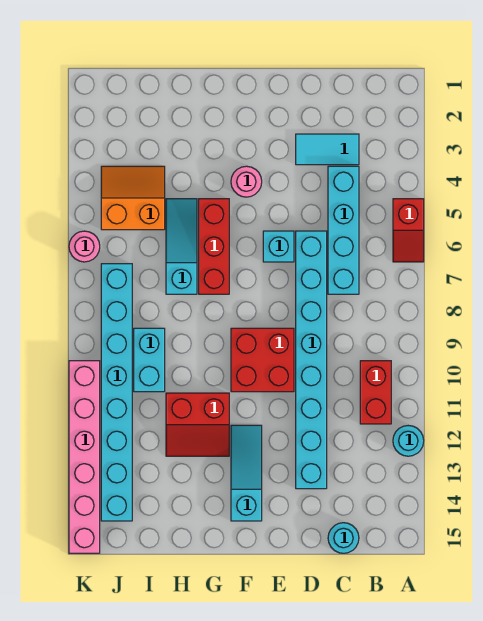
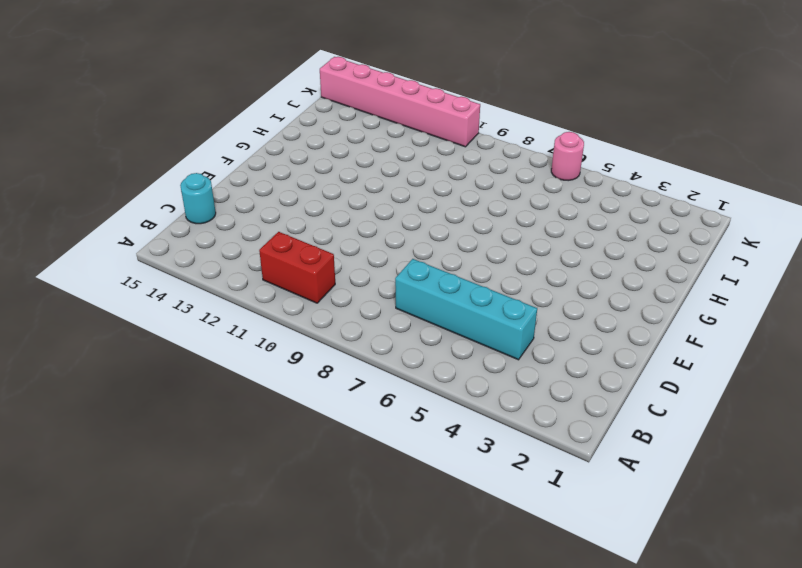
none -> red slope A5:A6 level 1 top 5
none -> cyan round brick A12 level 1
none -> cyan tile C3:D3 level 1

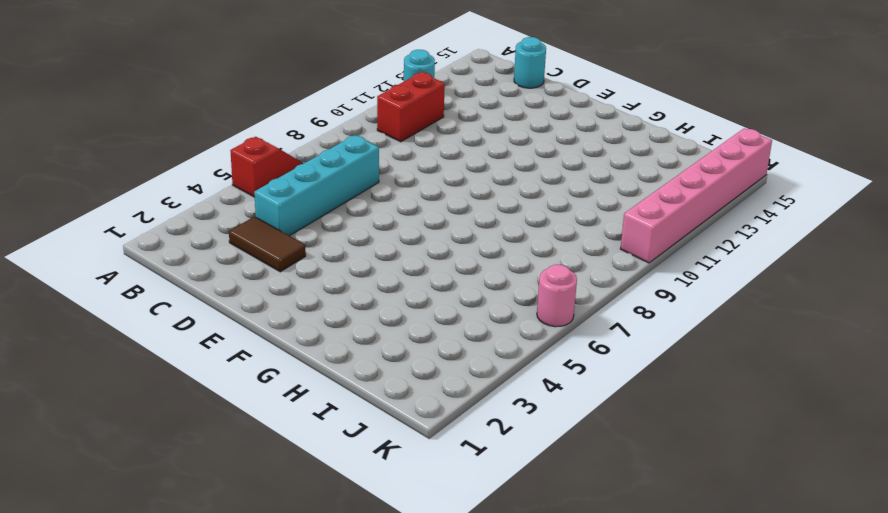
brown tile C3:D3 level 1 -> cyan tile C3:D3 level 1
none -> cyan brick D6:D13 level 1
none -> cyan brick E6 level 1
none -> red brick E9:F10 level 1

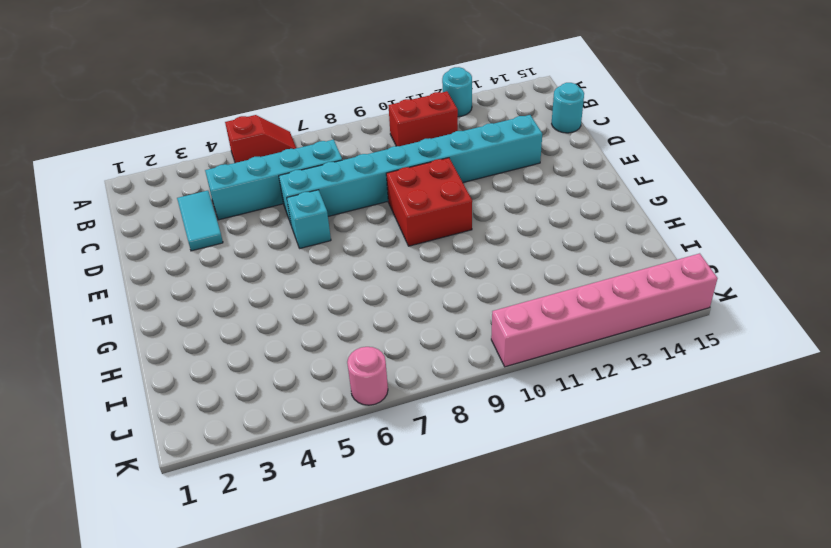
none -> pink round brick F4 level 1
none -> cyan slope F12:F14 level 1 top 14
none -> red brick G5:G7 level 1

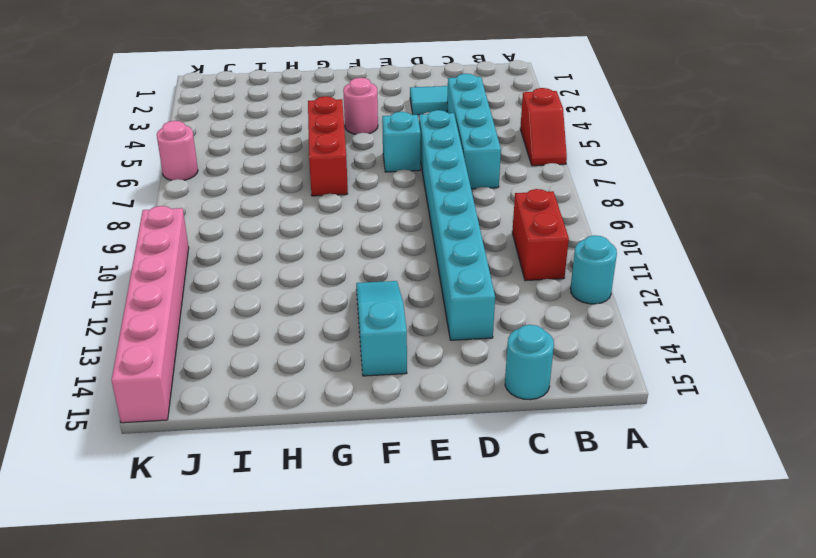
none -> red brick E9:F10 level 1
none -> red slope G11:H12 level 1 top 11
none -> cyan slope H5:H7 level 1 top 7

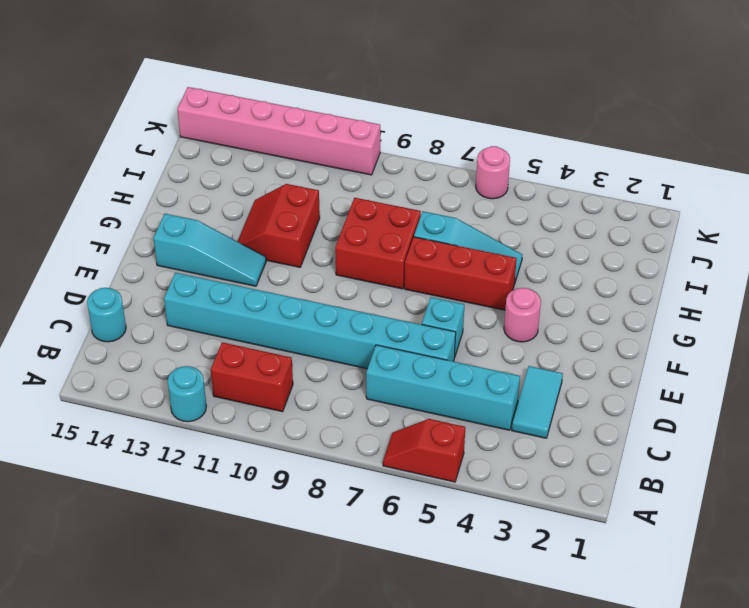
red brick G8:H9 level 1 -> red brick E9:F10 level 1
none -> orange slope I4:J5 level 1 top 5
none -> cyan brick I9:I10 level 1
none -> cyan brick J7:J14 level 1

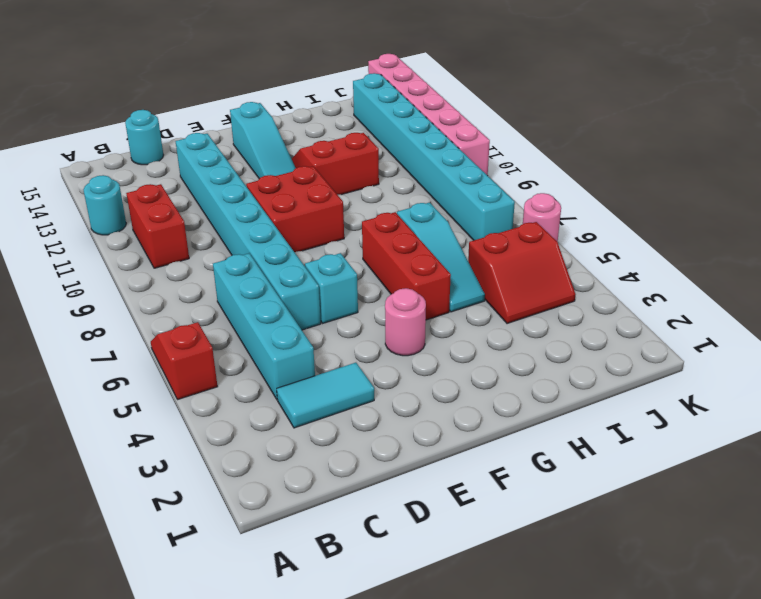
red slope I4:J5 level 1 top 5 -> orange slope I4:J5 level 1 top 5
none -> cyan brick I9:I10 level 1

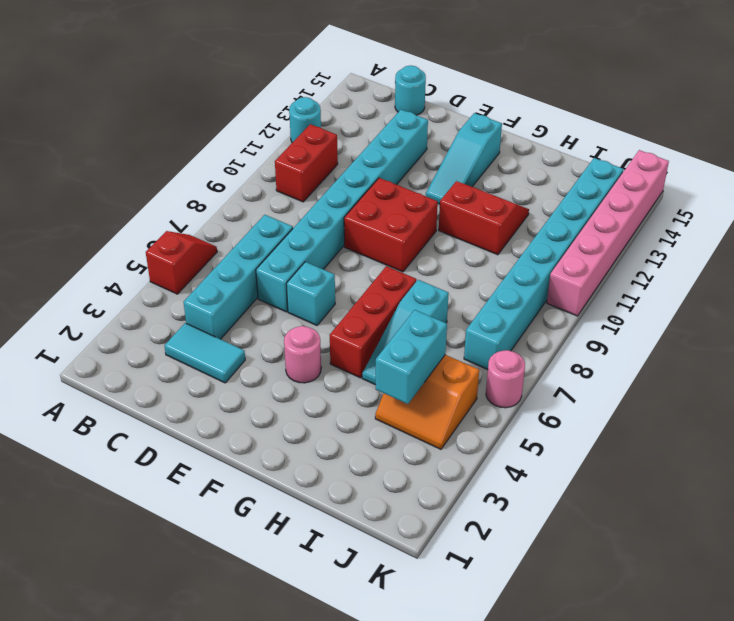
cyan brick I4:I5 level 2 -> cyan brick I9:I10 level 1

